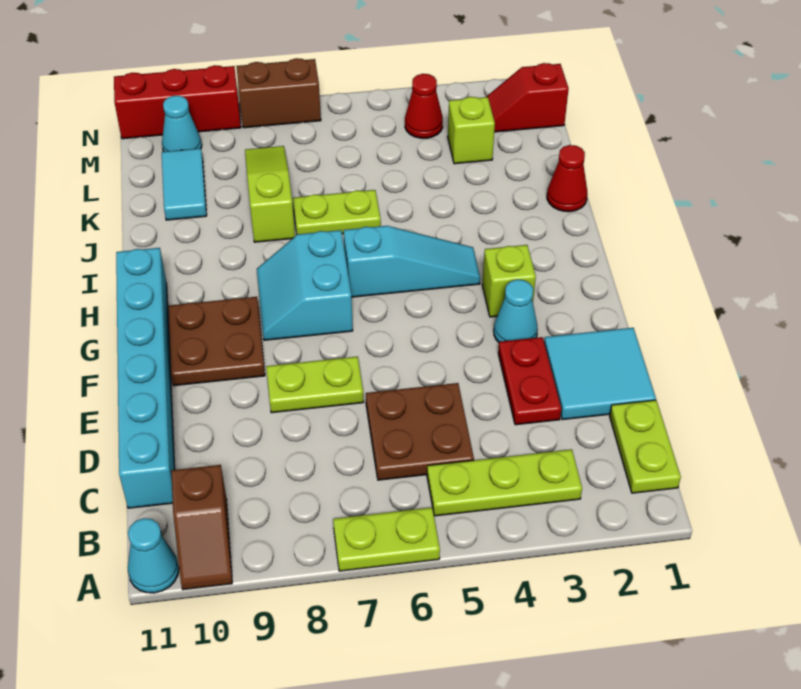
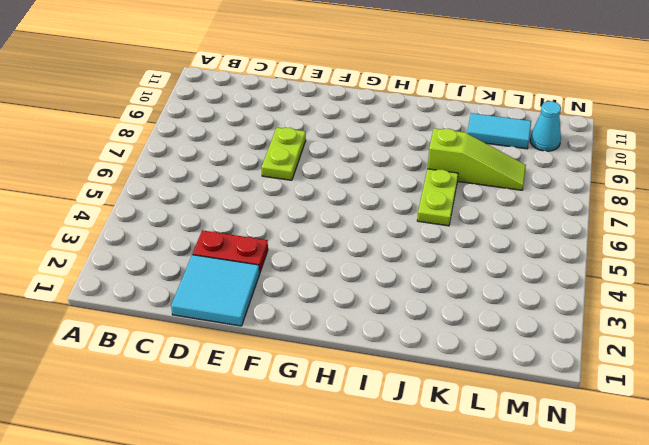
none -> lime plate A6:A7 level 1
none -> brown slope A10:B10 level 1 top B
none -> cyan cone A11 level 1

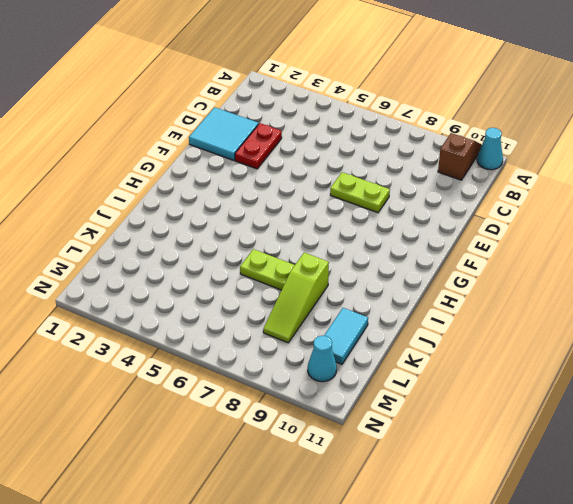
none -> lime plate A6:A7 level 1
none -> lime plate B1:C1 level 1
none -> lime plate B3:B5 level 1

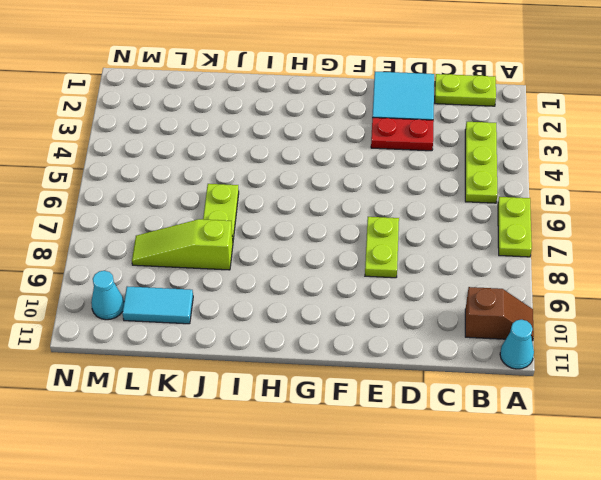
none -> brown plate C5:D6 level 1
none -> cyan brick C11:H11 level 1
none -> cyan cone F3 level 1

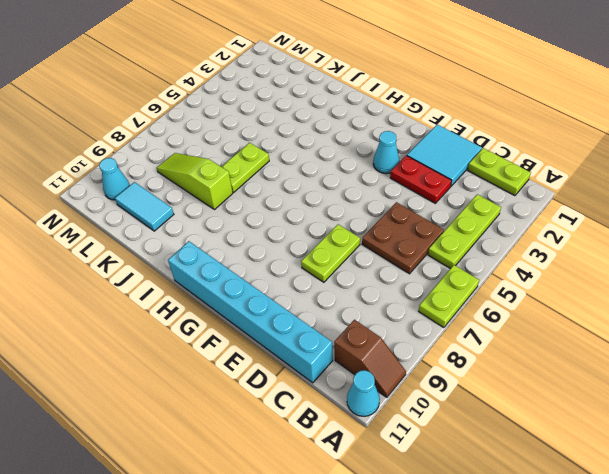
none -> brown plate F9:G10 level 1
none -> lime brick G3 level 1
none -> cyan slope G7:H8 level 1 top 7

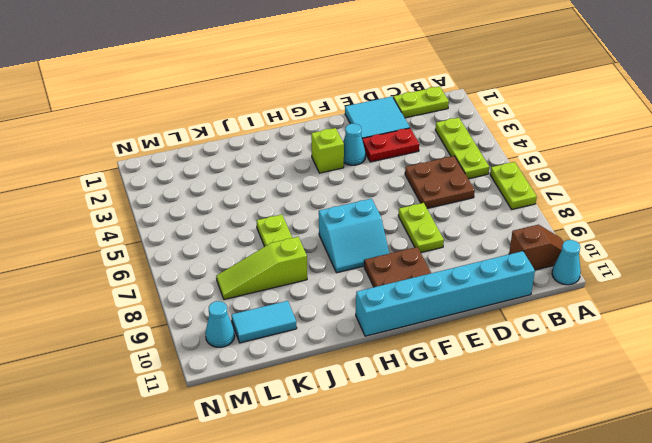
none -> cyan slope H4:H6 level 1 top 6
none -> red cone J1 level 1
none -> lime brick L3 level 1

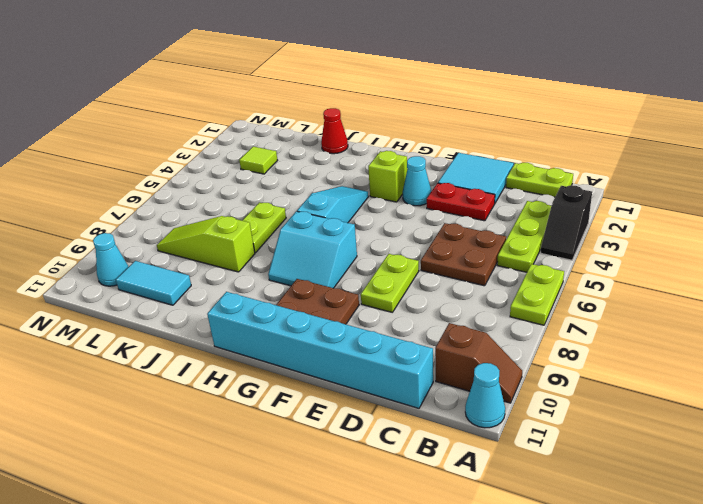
black slope A3:A4 level 1 top 3 -> none
lime tile L3 level 1 -> lime brick L3 level 1
none -> red slope M1:M2 level 1 top 1
none -> red cone M4 level 1
none -> brown brick N7:N8 level 1

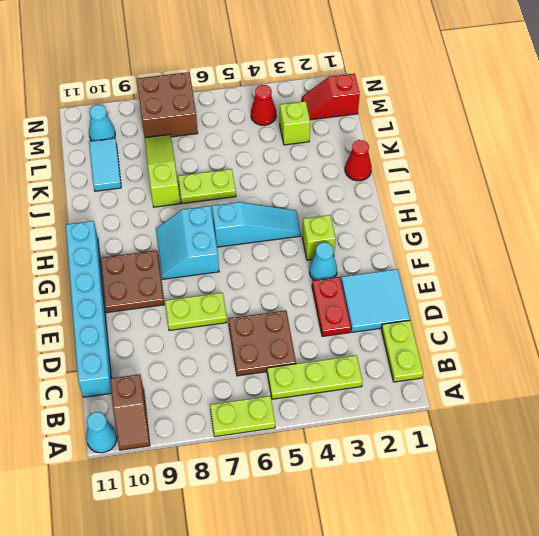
brown brick M7:N8 level 1 -> brown brick N7:N8 level 1
none -> red brick N9:N11 level 1

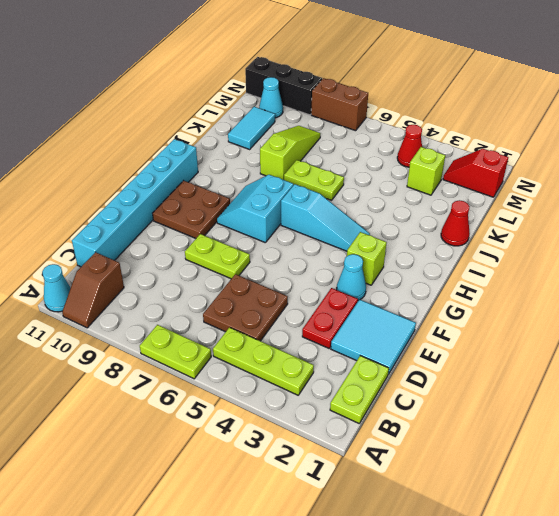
black brick N9:N11 level 1 -> red brick N9:N11 level 1

